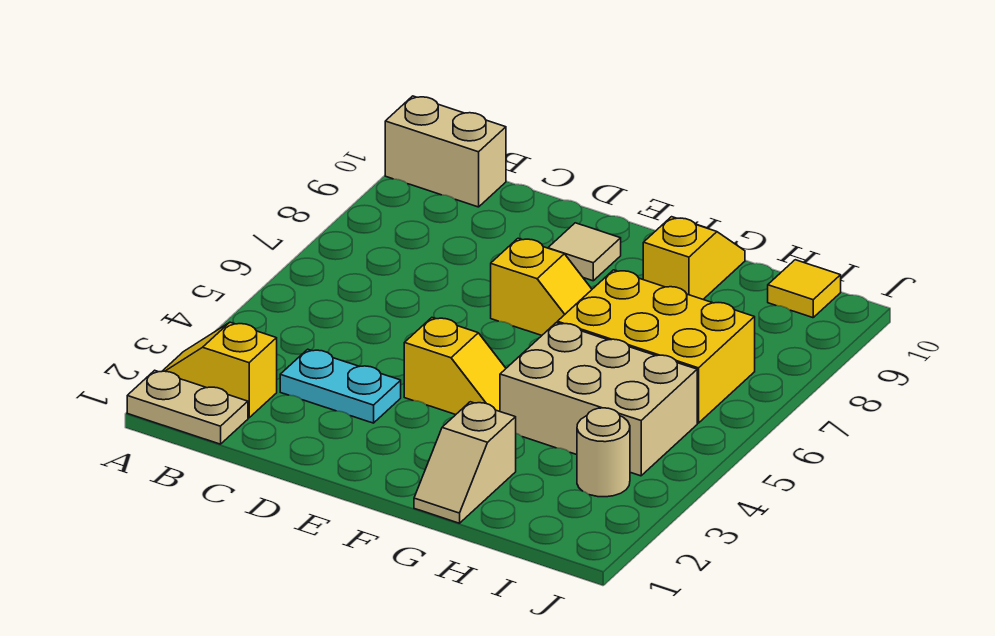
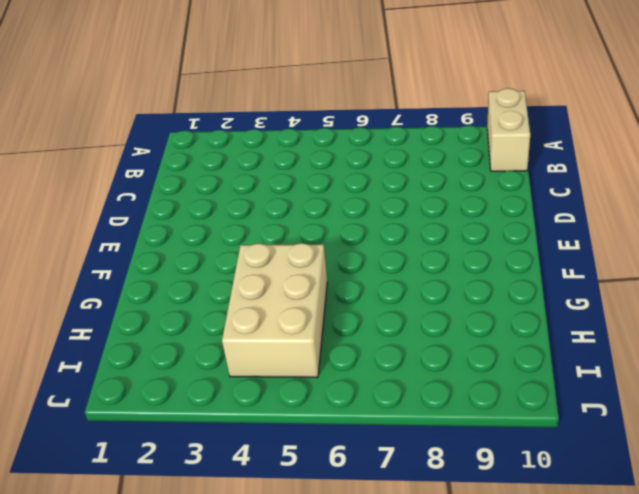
none -> tan plate A1:B1 level 1
none -> yellow slope A2:B2 level 1 top B
none -> cyan plate C3:D3 level 1

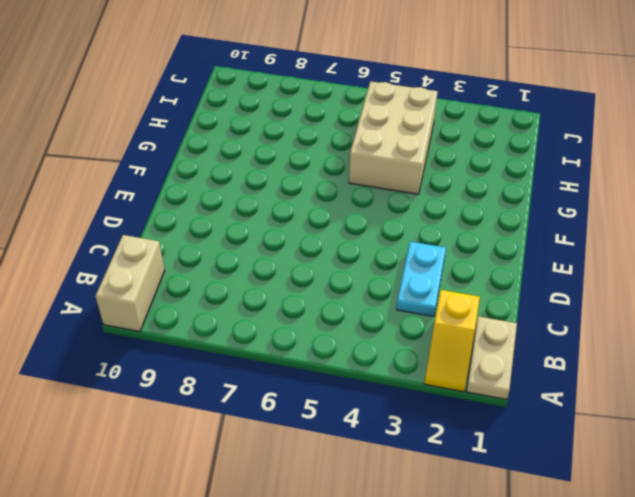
none -> yellow slope E4:F4 level 1 top E
none -> yellow slope E7:F7 level 1 top E
none -> tan tile E9 level 1

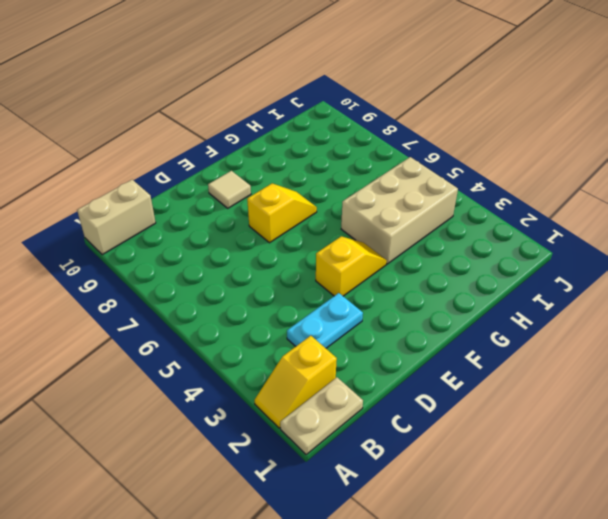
none -> tan slope G1:G2 level 1 top 2
none -> yellow brick G6:I7 level 1
none -> yellow slope G9:G10 level 1 top 9

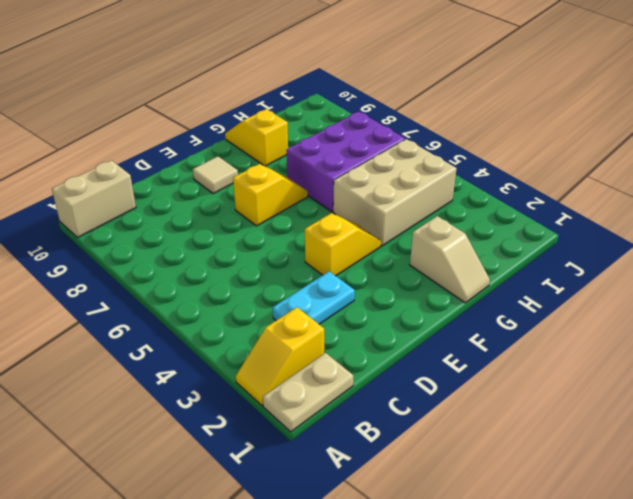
purple brick G6:I7 level 1 -> yellow brick G6:I7 level 1
none -> tan round brick I3 level 1
none -> yellow tile I10 level 1

